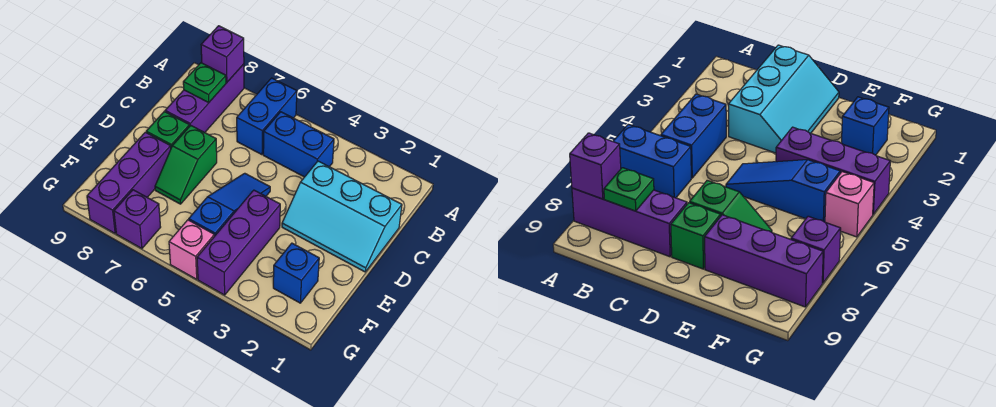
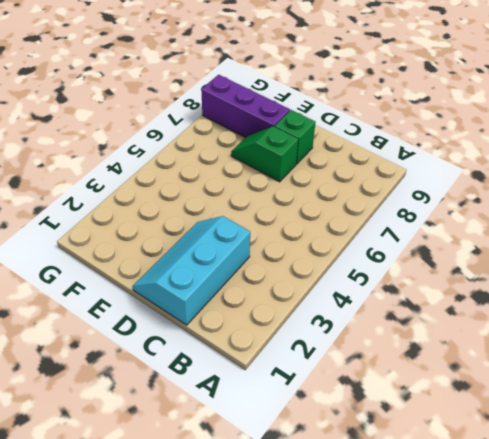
none -> blue brick A6:B6 level 1
none -> purple brick A8:C8 level 1
none -> blue brick B4:B5 level 1

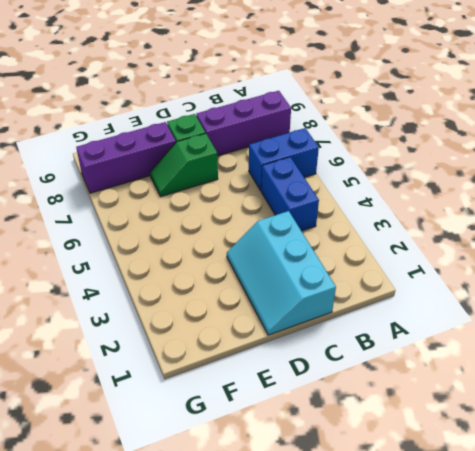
none -> blue slope D5:F5 level 1 top F
none -> purple brick E4:G4 level 1
none -> blue brick F2 level 1

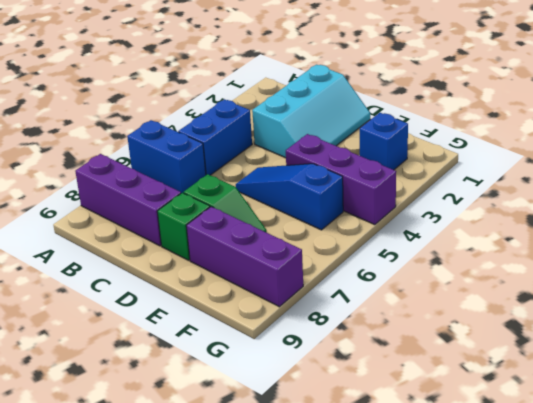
none -> pink brick G5 level 1
none -> purple brick G7 level 1
none -> purple brick A8 level 2

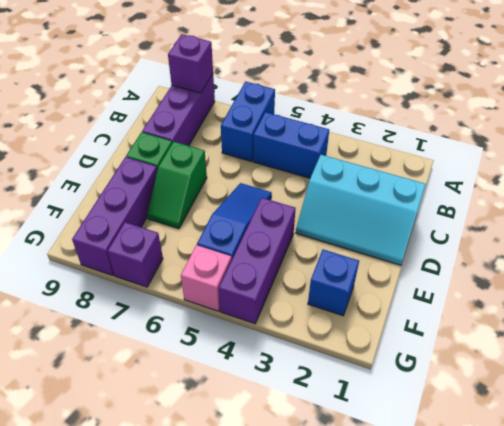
none -> green plate B8 level 2

